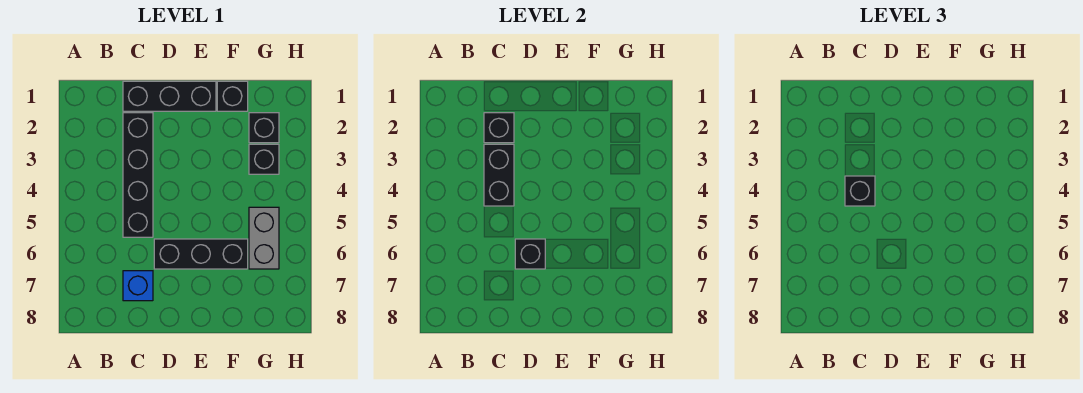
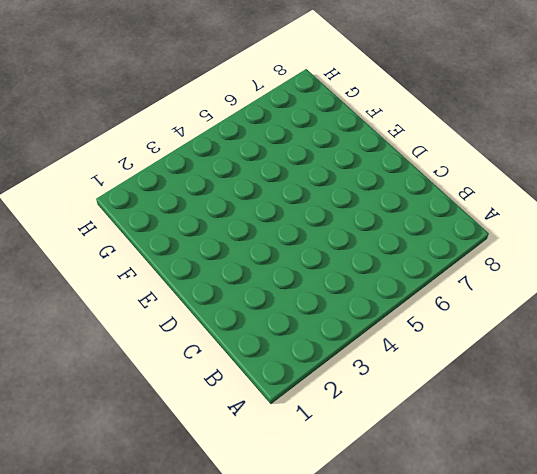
none -> black brick C1:E1 level 1
none -> black brick C2:C5 level 1
none -> blue brick C7 level 1

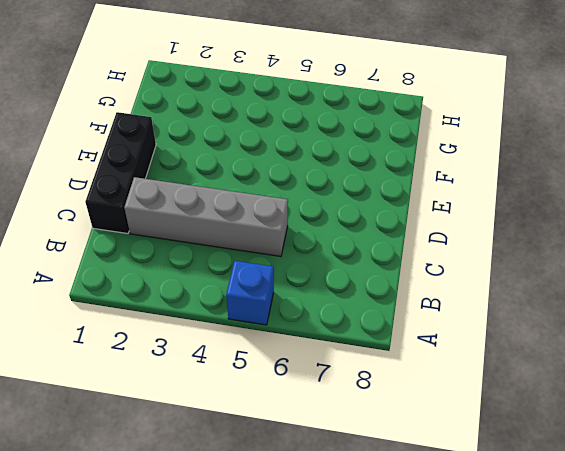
blue brick A5 level 1 -> blue brick C7 level 1
grey brick C2:C5 level 1 -> black brick C2:C5 level 1
none -> black brick D6:F6 level 1
none -> black brick F1 level 1
none -> black brick G2 level 1

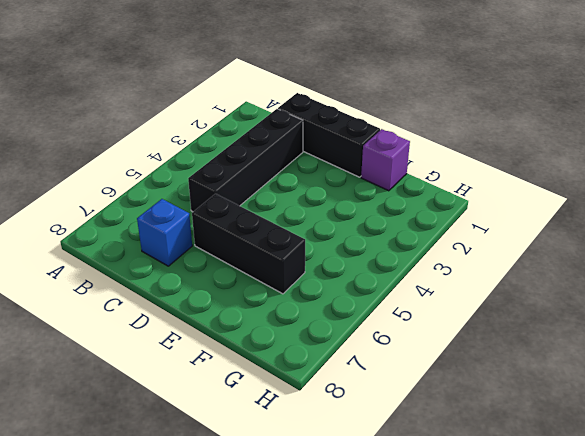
purple brick F1 level 1 -> black brick F1 level 1
none -> black brick G2 level 1
none -> black brick G3 level 1
none -> grey brick G5:G6 level 1

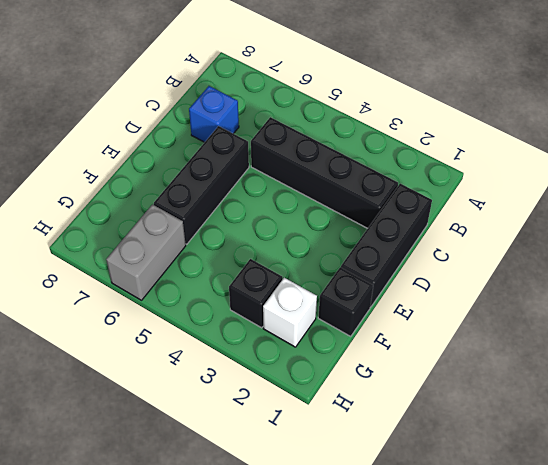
white brick G2 level 1 -> black brick G2 level 1
grey brick G6:H6 level 1 -> grey brick G5:G6 level 1
none -> black brick C2 level 2
none -> black brick C3:C4 level 2
none -> black brick D6 level 2

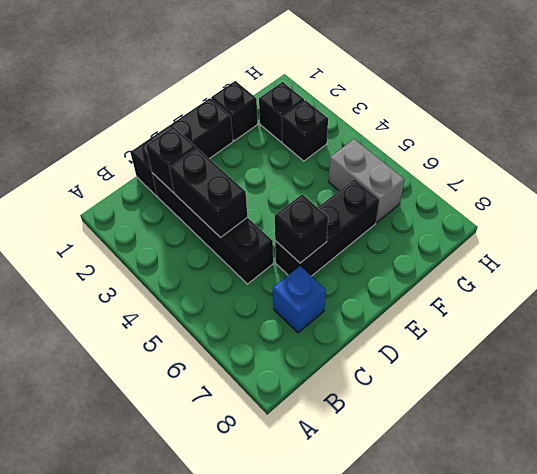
none -> black brick C4 level 3

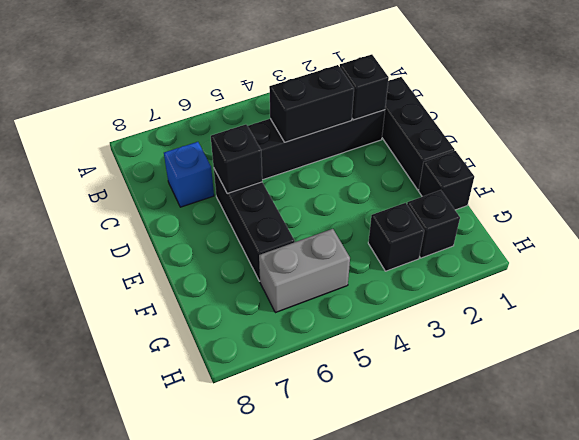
none -> black brick C4 level 3

